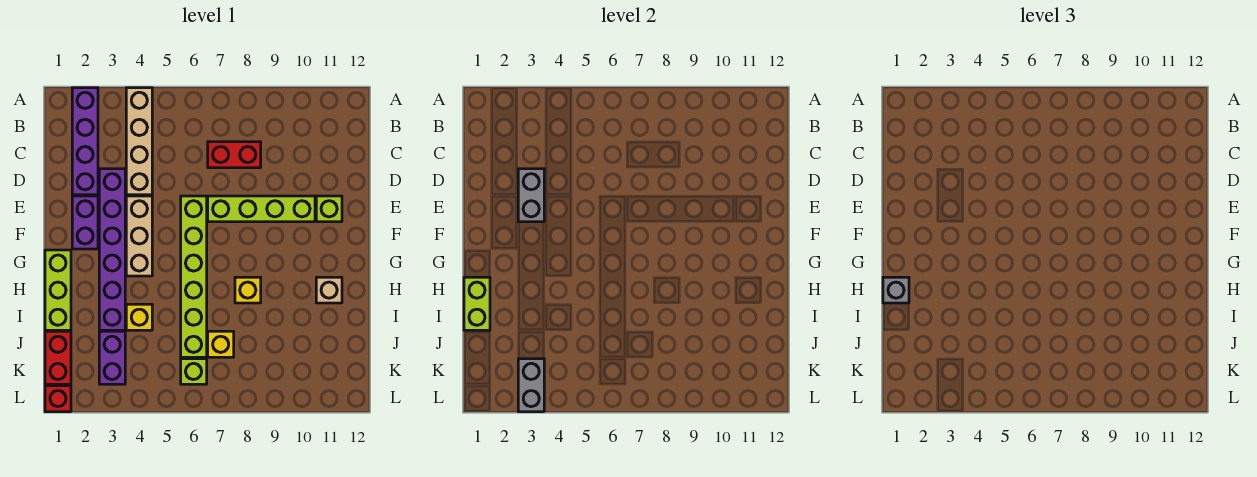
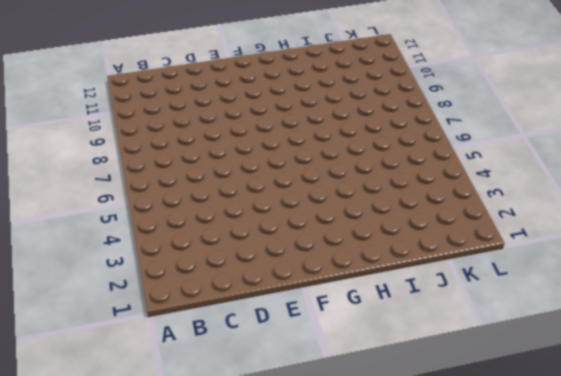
none -> purple brick A2:D2 level 1
none -> tan brick A4:D4 level 1
none -> red brick C7:C8 level 1

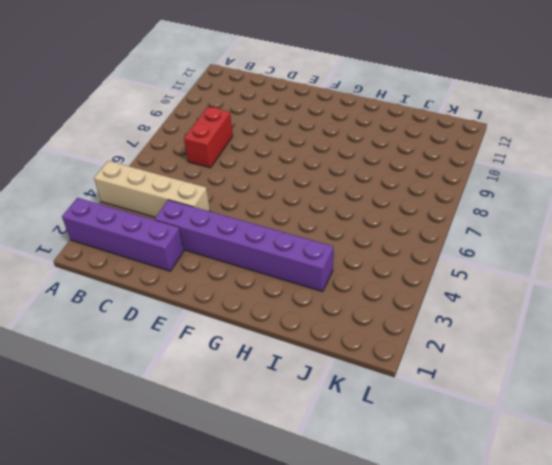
none -> purple brick E2:F2 level 1
none -> tan brick E4:G4 level 1
none -> lime brick E6:J6 level 1

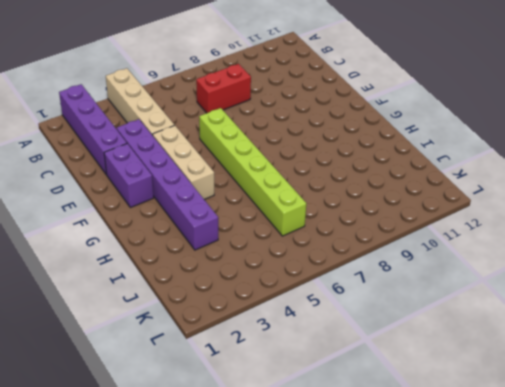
none -> lime brick E7:E10 level 1
none -> lime brick E11 level 1
none -> lime brick G1:I1 level 1

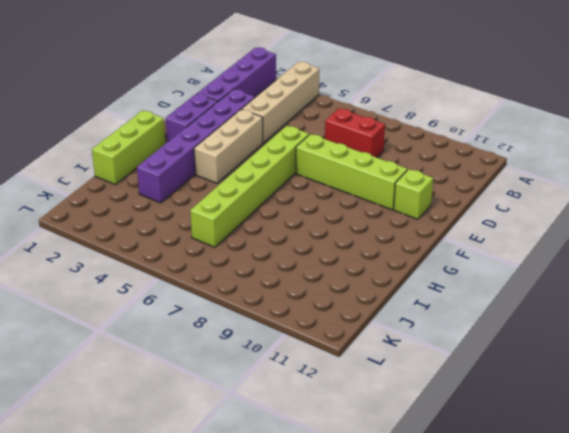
none -> yellow brick H8 level 1
none -> tan brick H11 level 1
none -> yellow brick I4 level 1

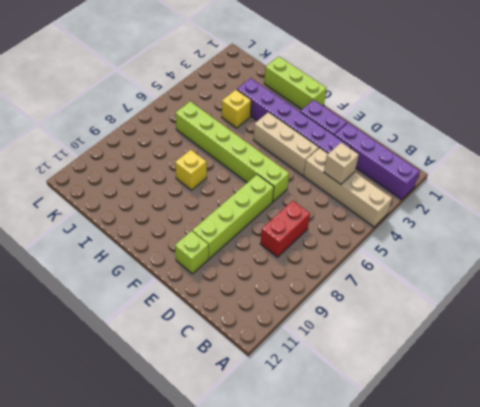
tan brick C4 level 2 -> tan brick H11 level 1
none -> red brick J1:K1 level 1
none -> purple brick J3:K3 level 1
none -> yellow brick J7 level 1

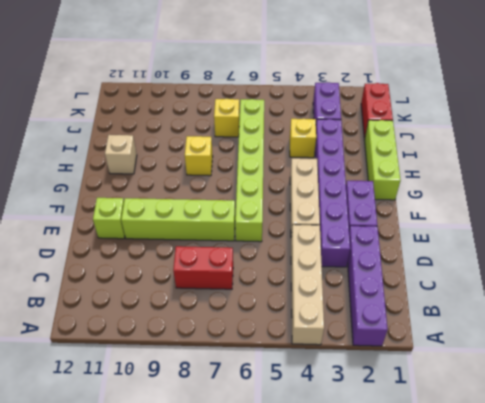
none -> lime brick K6 level 1
none -> red brick L1 level 1
none -> grey brick D3:E3 level 2

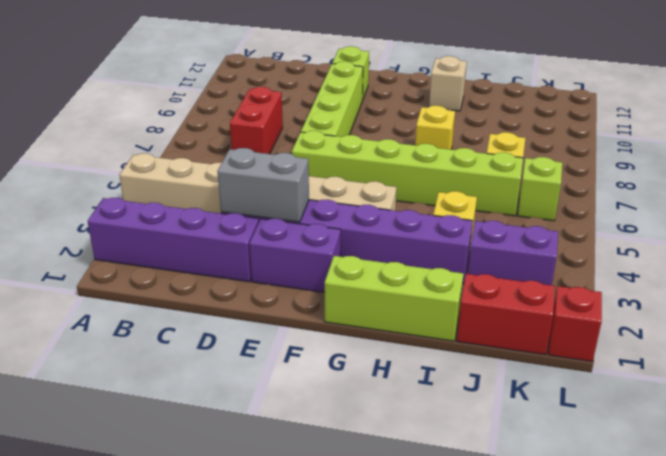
none -> lime brick H1:I1 level 2
none -> grey brick K3:L3 level 2
none -> grey brick H1 level 3

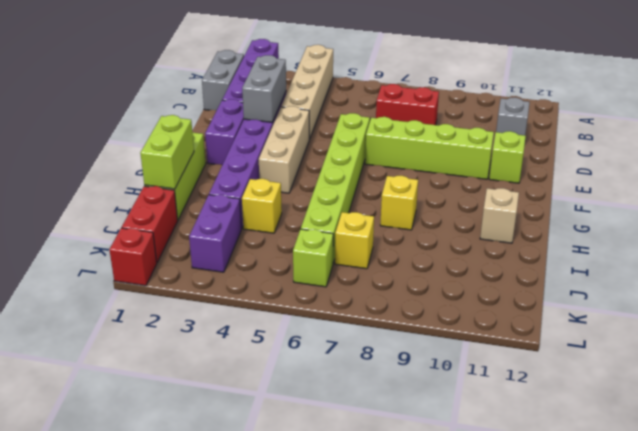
grey brick B1:C1 level 1 -> grey brick K3:L3 level 2
grey brick C11 level 1 -> grey brick H1 level 3

